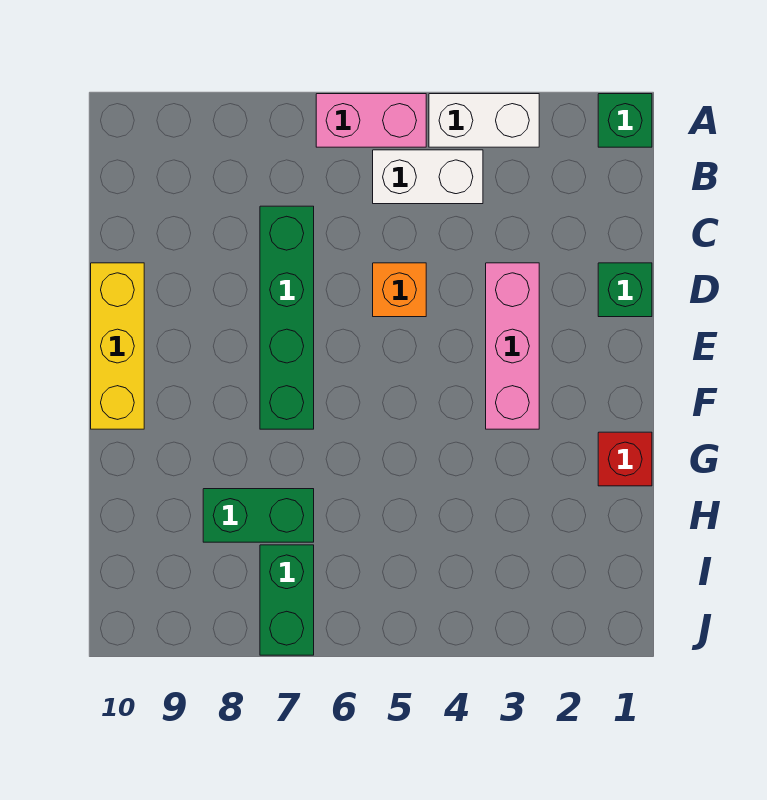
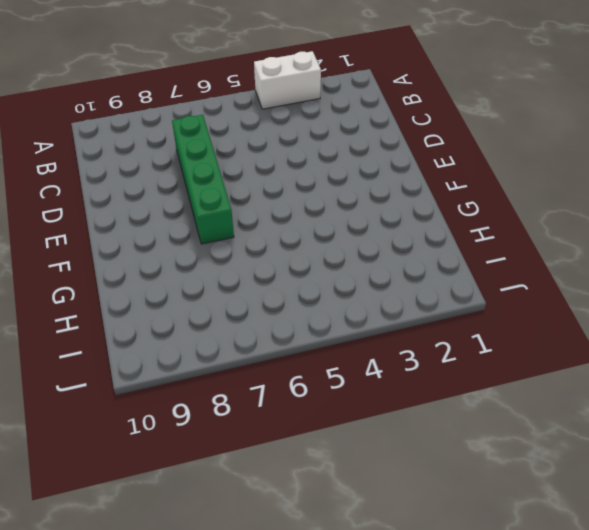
none -> green brick A1 level 1
none -> pink brick A5:A6 level 1
none -> white brick B4:B5 level 1

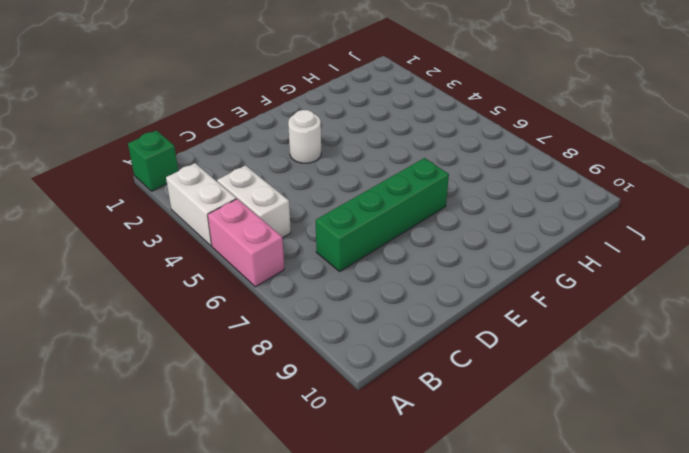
white round brick E3 level 1 -> pink brick D3:F3 level 1
none -> green brick D1 level 1
none -> orange brick D5 level 1
none -> yellow brick D10:F10 level 1

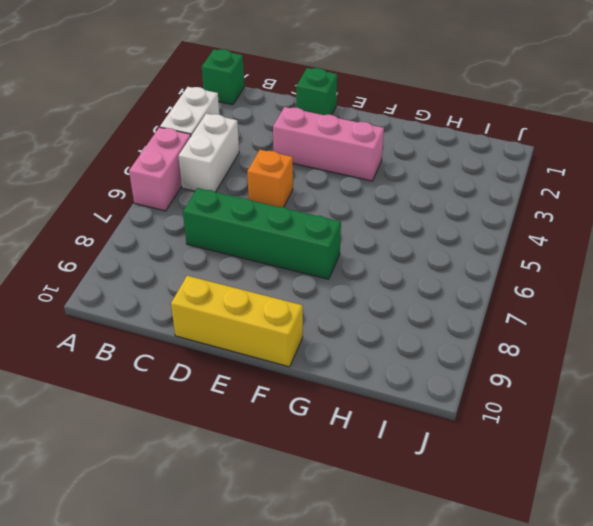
none -> red brick G1 level 1
none -> green brick H7:H8 level 1
none -> green brick I7:J7 level 1

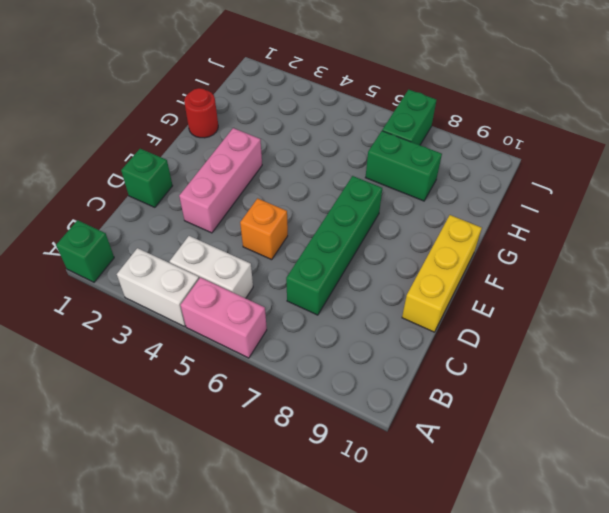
red round brick G1 level 1 -> red brick G1 level 1

